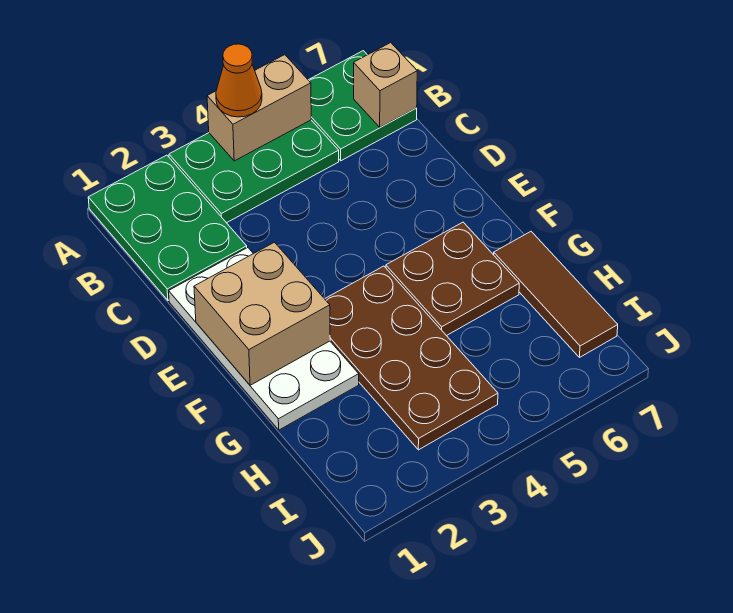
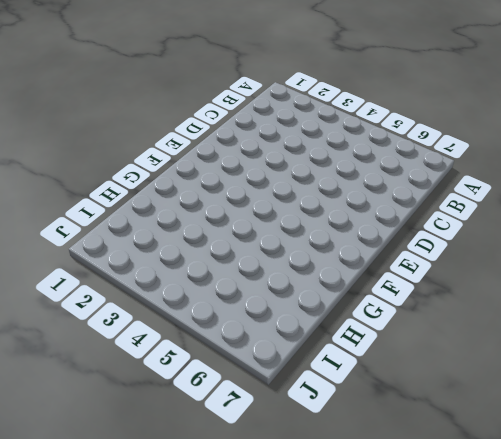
none -> green plate A1:C2 level 1
none -> green plate A3:B5 level 1

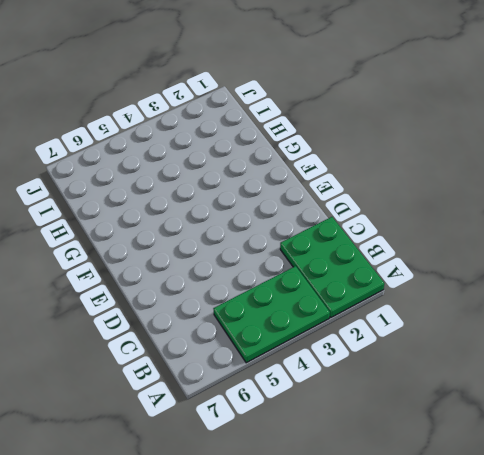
none -> green plate A6:B7 level 1
none -> white plate D1:G2 level 1

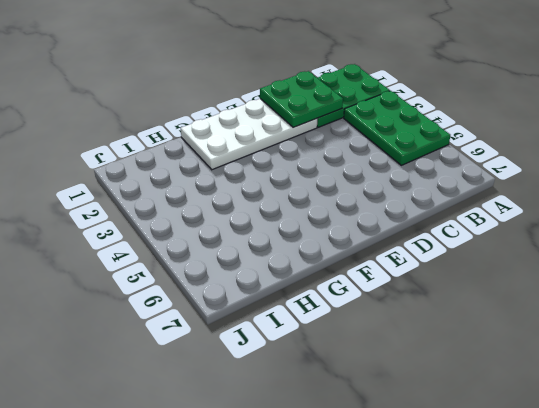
green plate C1:D2 level 2 -> green plate A6:B7 level 1
none -> brown plate F3:I4 level 1
none -> brown plate F5:G6 level 1

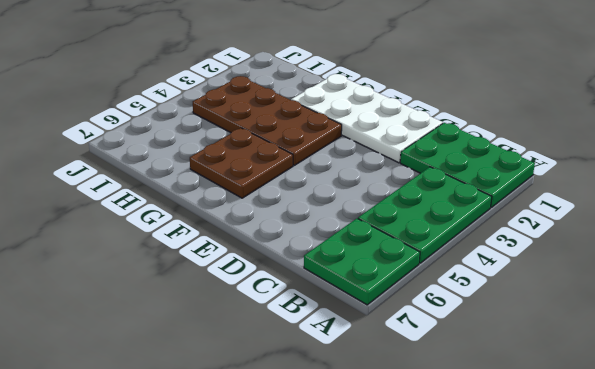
none -> brown tile G7:I7 level 1
none -> tan brick A4:A5 level 2

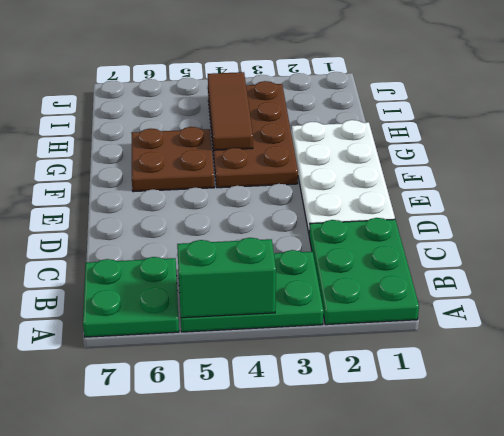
green brick A4:A5 level 2 -> tan brick A4:A5 level 2
brown tile G4:I4 level 2 -> brown tile G7:I7 level 1
none -> tan brick B7 level 2
none -> tan brick E1:F2 level 2

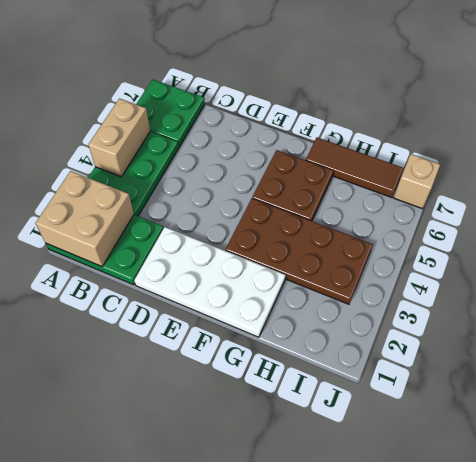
tan brick A1:B2 level 2 -> tan brick E1:F2 level 2
tan brick J7 level 1 -> tan brick B7 level 2
none -> orange cone A4 level 3

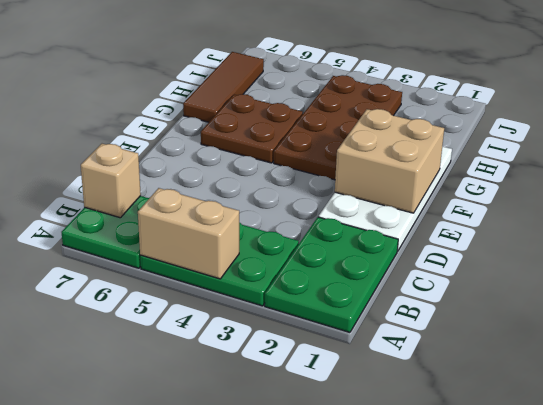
none -> orange cone A4 level 3

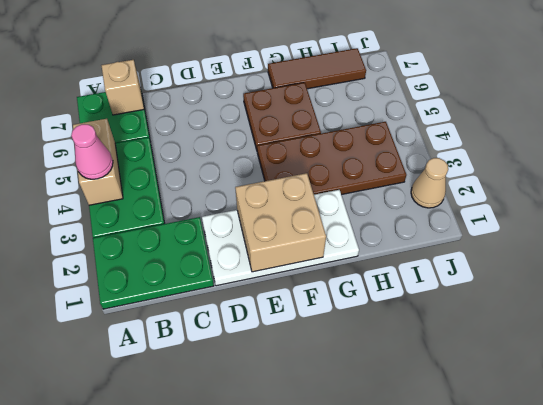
pink cone A4 level 3 -> orange cone A4 level 3
tan cone J2 level 1 -> none

